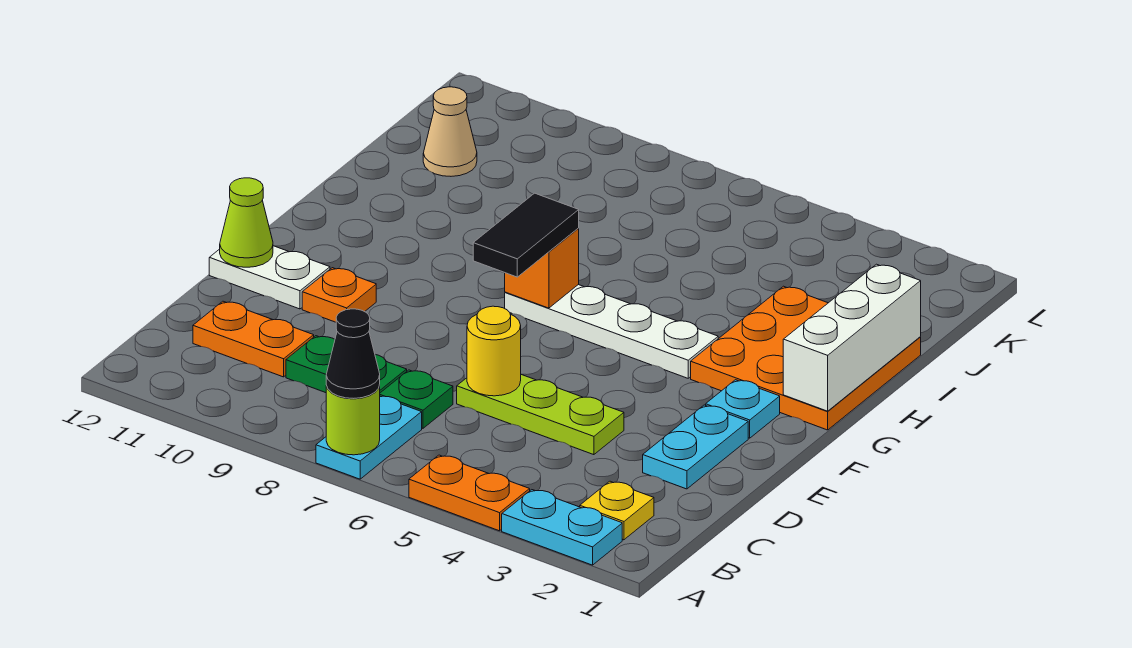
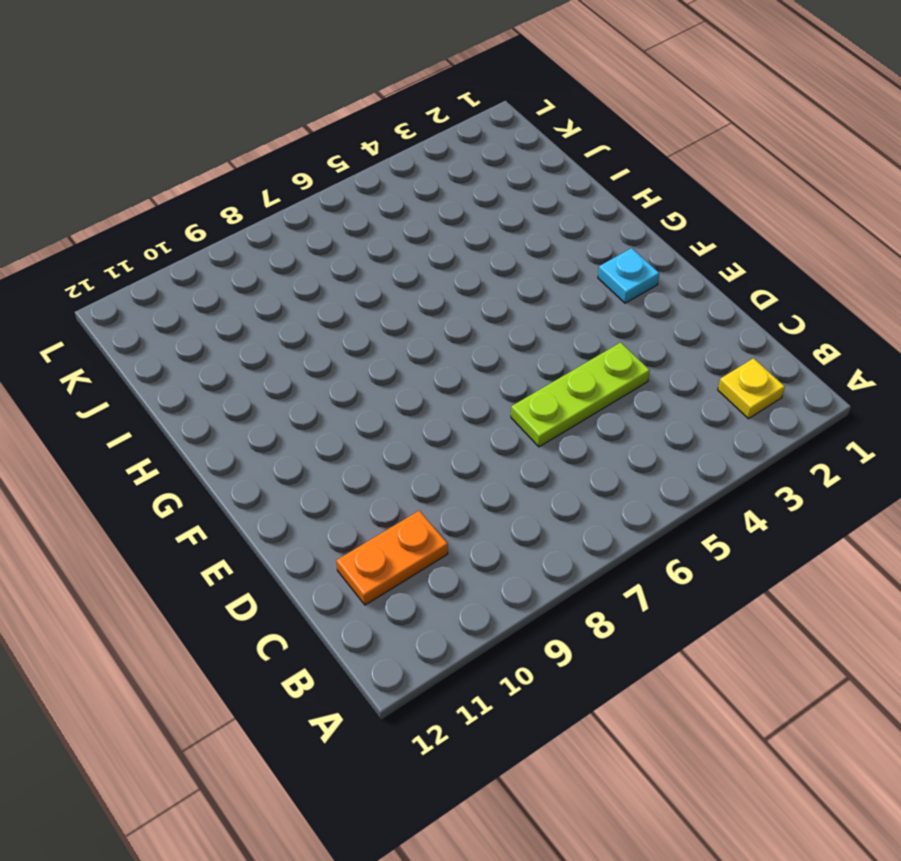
none -> cyan plate A2:A3 level 1
none -> orange plate A4:A5 level 1
none -> cyan plate A7:B7 level 1

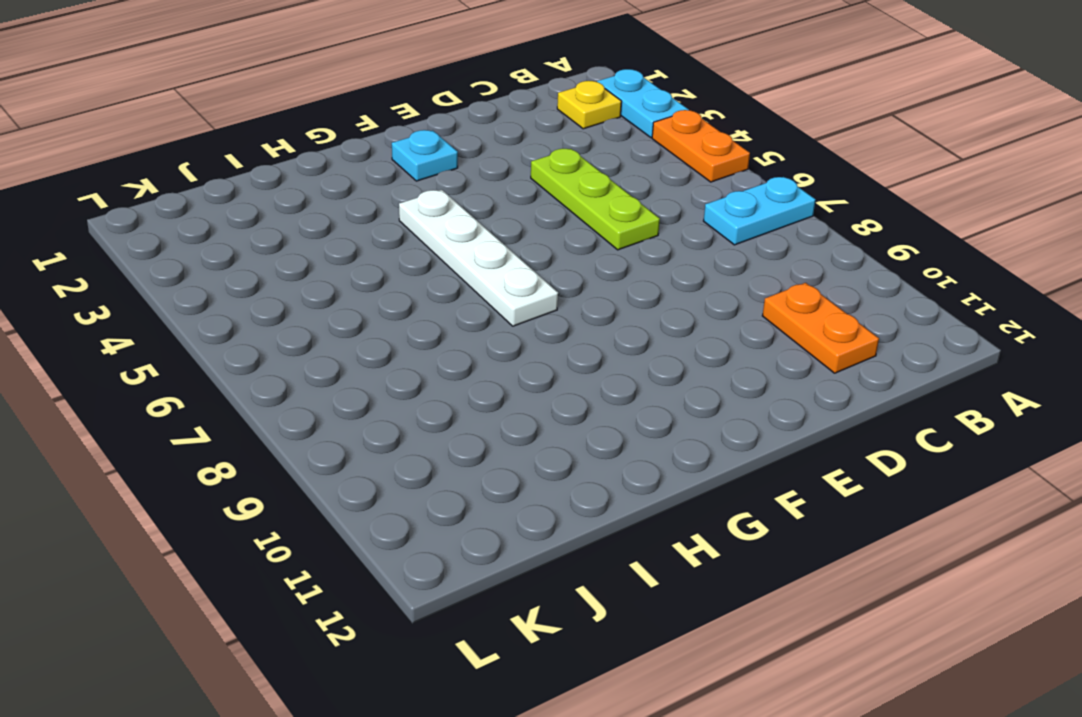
none -> green plate C7 level 1
none -> green plate C8:C9 level 1
none -> cyan plate D2:E2 level 1

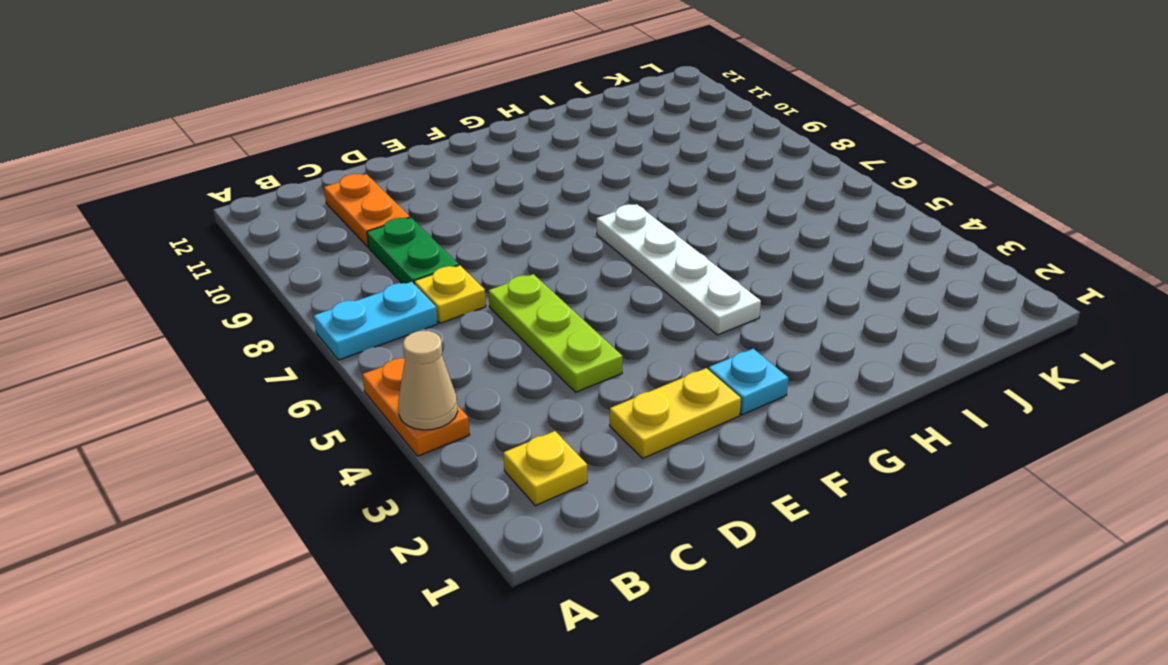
tan cone A4 level 2 -> tan cone J11 level 1
yellow plate C7 level 1 -> green plate C7 level 1
yellow plate D2:E2 level 1 -> cyan plate D2:E2 level 1
none -> cyan plate A2:A3 level 1
none -> orange plate E10 level 1
none -> white plate E11:E12 level 1

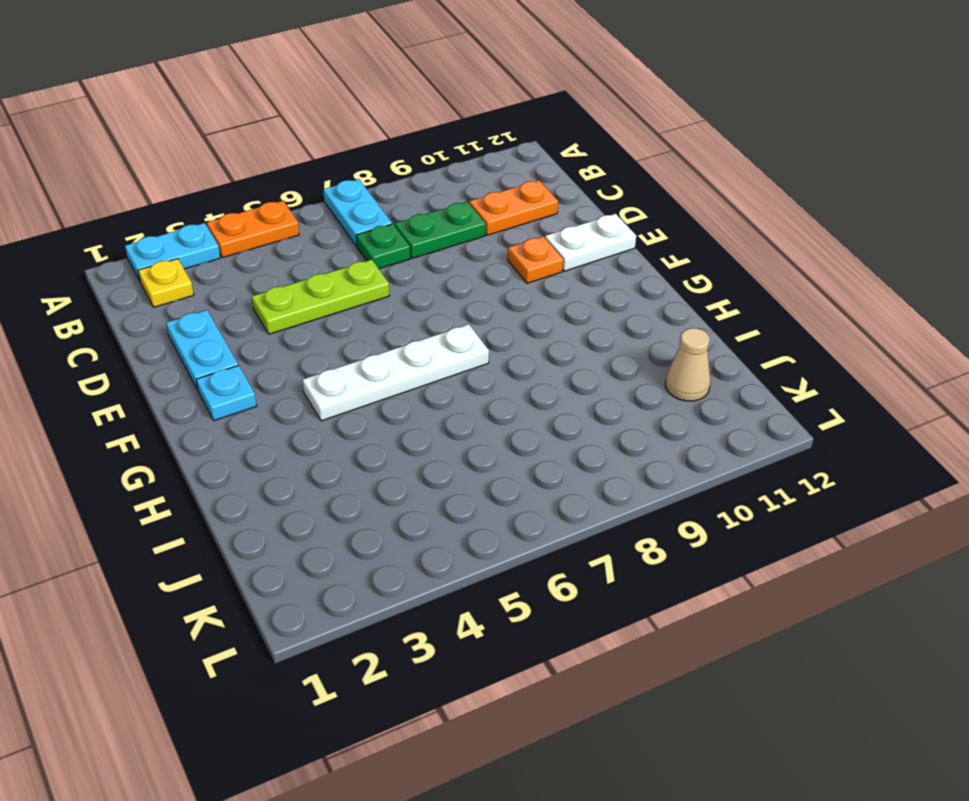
none -> orange plate G1:I3 level 1
none -> lime round brick A7 level 2
none -> yellow round brick D6 level 2

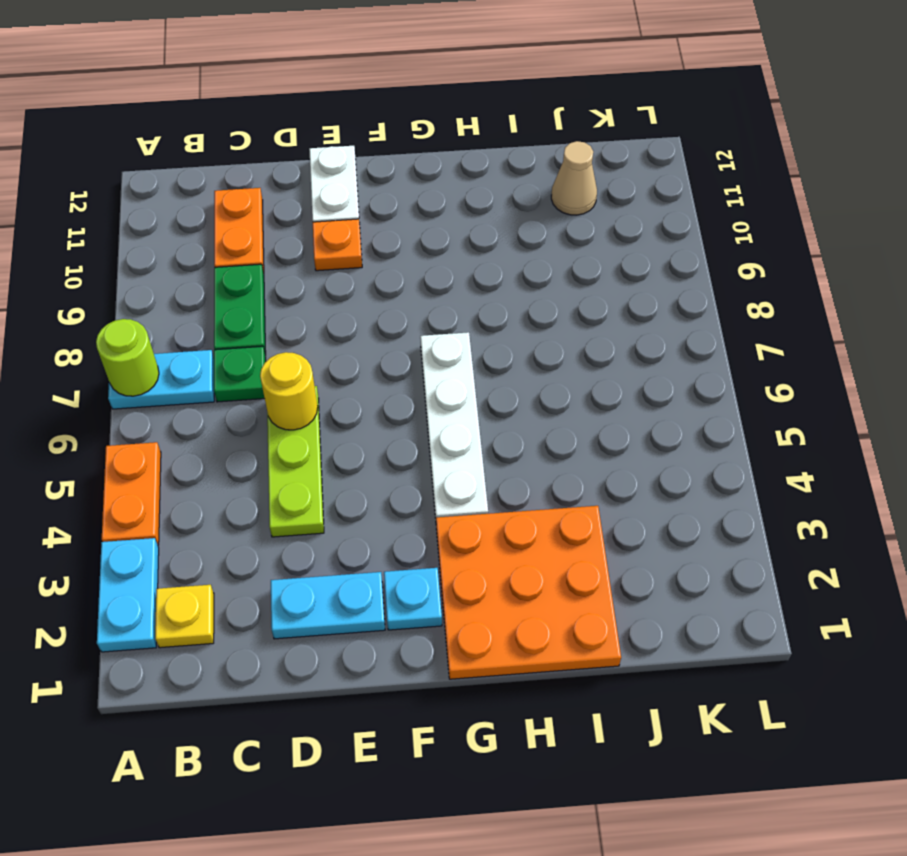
none -> lime cone E12 level 2
none -> white brick G1:I1 level 2
none -> orange brick G7 level 2

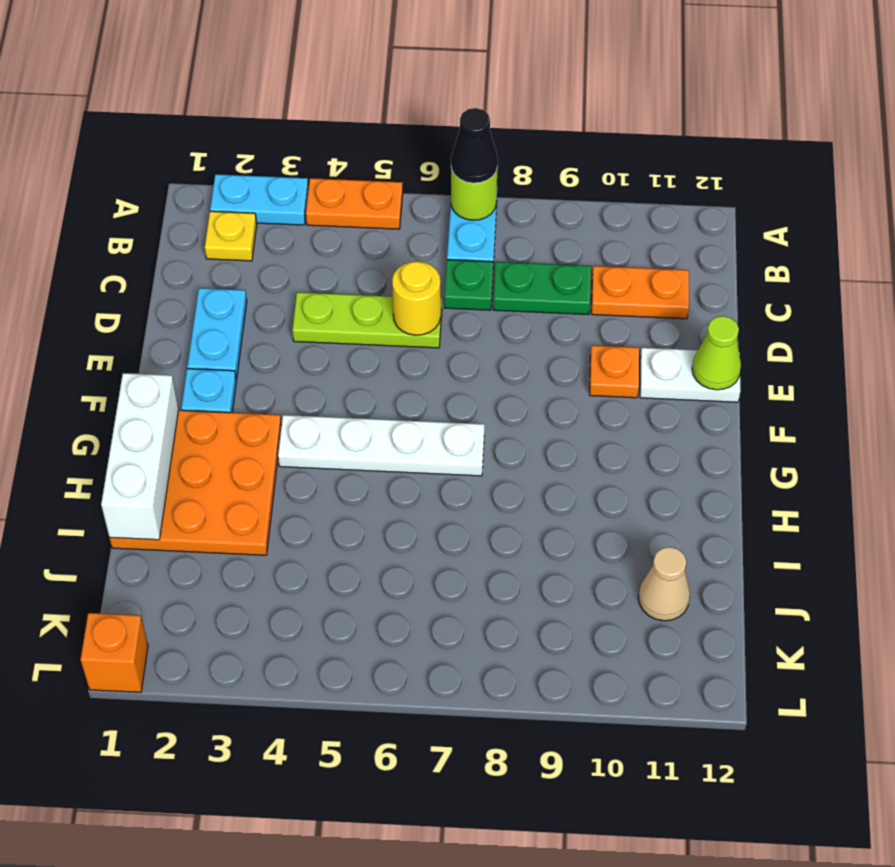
orange brick L1 level 1 -> orange brick G7 level 2
none -> black tile F7:G7 level 3

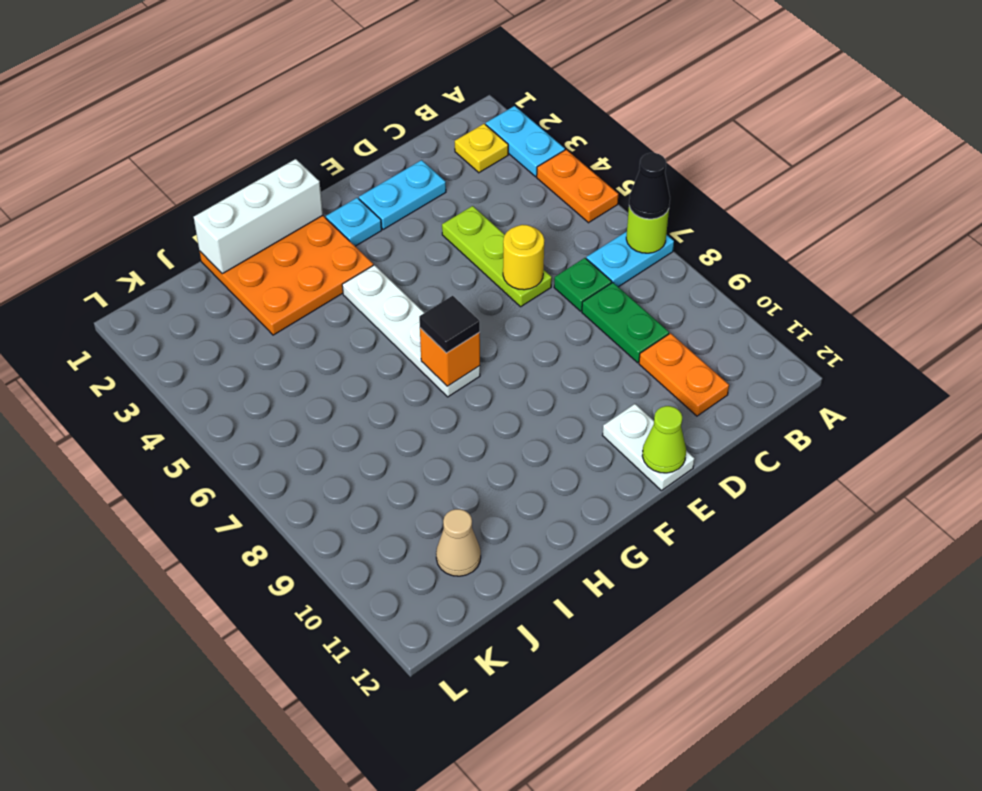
black tile G7 level 3 -> black tile F7:G7 level 3
none -> orange plate E10 level 1

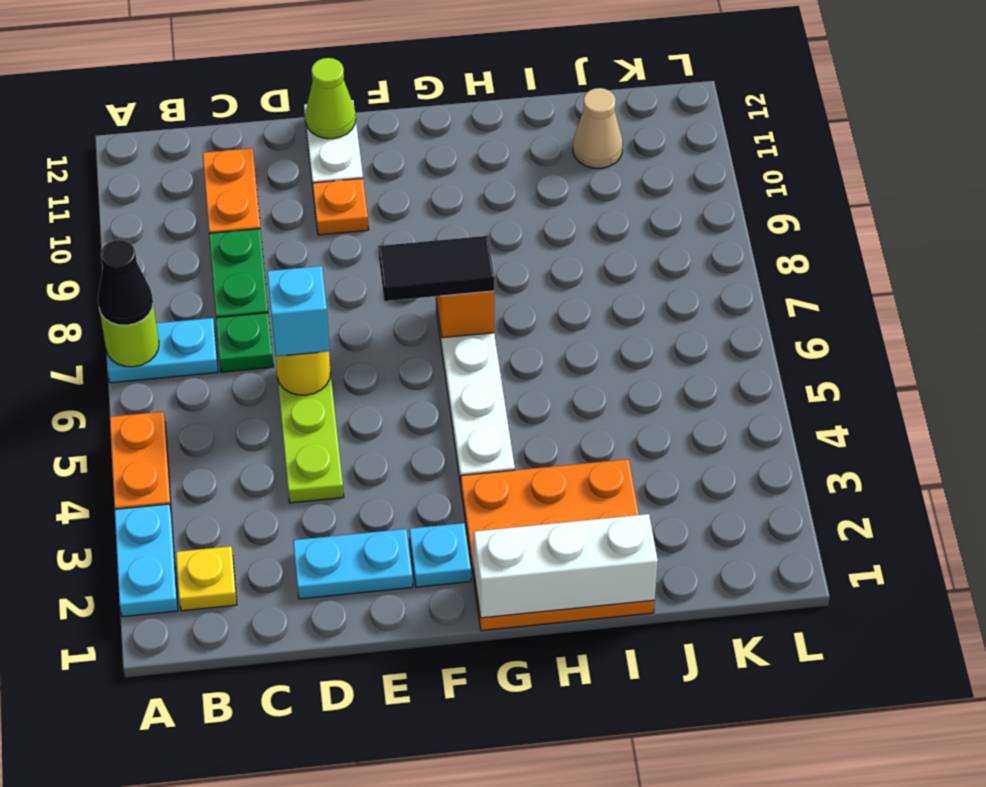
cyan brick D6 level 3 -> none

